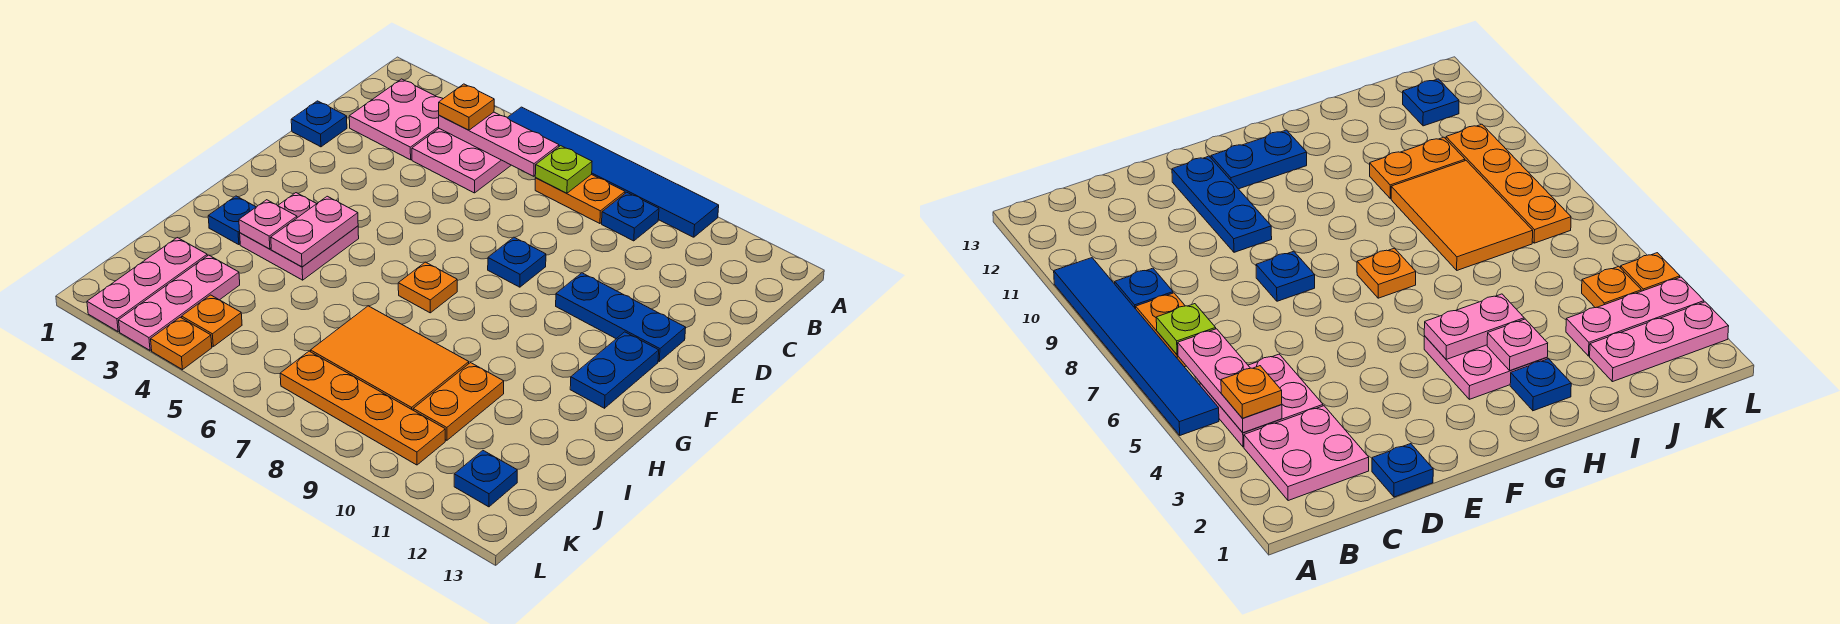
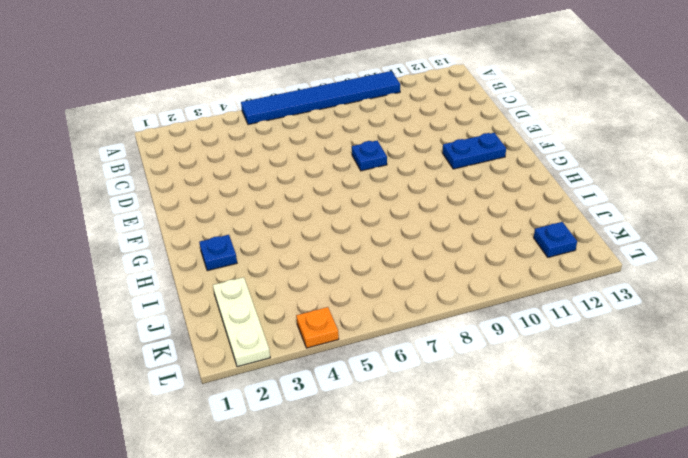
blue plate F11:F12 level 1 -> blue plate F12:G12 level 1
white plate J2:L2 level 1 -> pink plate J2:L2 level 1
none -> pink plate B2:C3 level 1
none -> pink plate B4:C5 level 1
none -> orange plate B7:B8 level 1

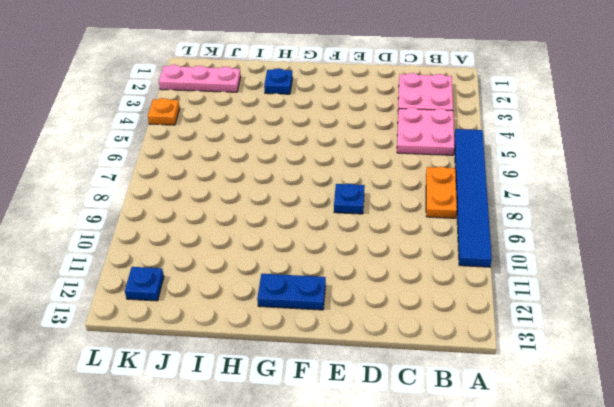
none -> blue plate B9 level 1
none -> blue plate D1 level 1
none -> blue plate E10:E12 level 1

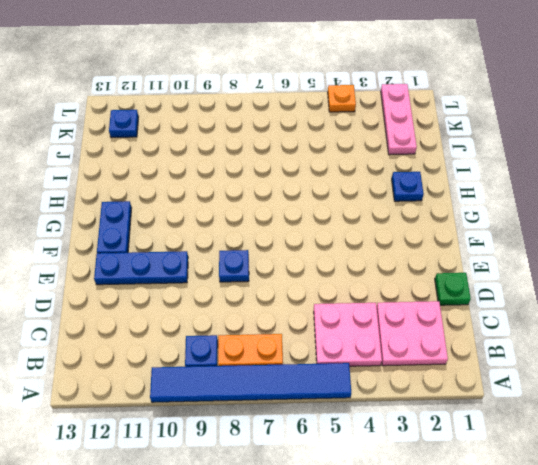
green plate D1 level 1 -> blue plate D1 level 1
none -> pink plate G3:H4 level 1
none -> orange plate G7 level 1
none -> orange tile I7:J9 level 1

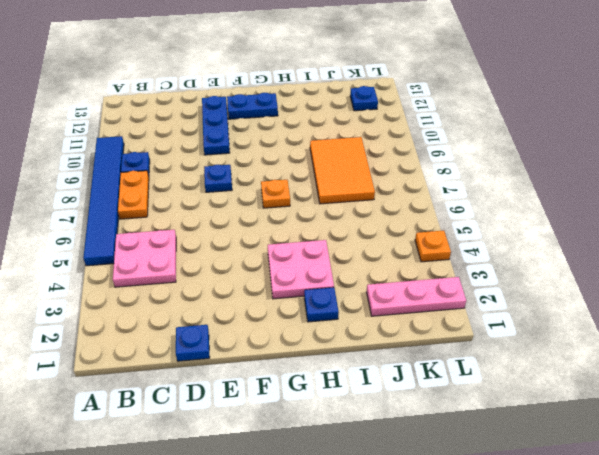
none -> pink plate B2:C3 level 1
none -> orange plate I10:J10 level 1
none -> pink plate J3:L3 level 1

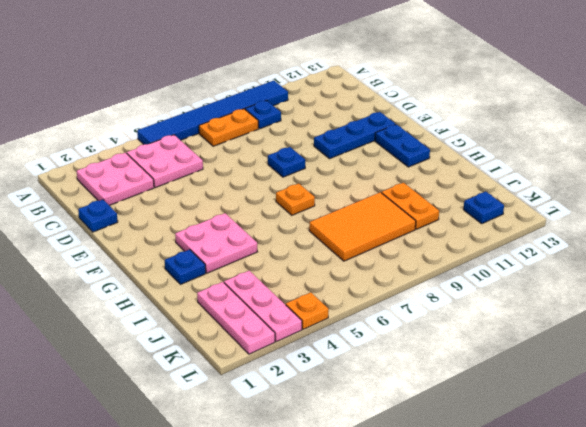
none -> orange plate K4 level 1
none -> orange plate K7:K10 level 1
none -> pink plate B4:B6 level 2

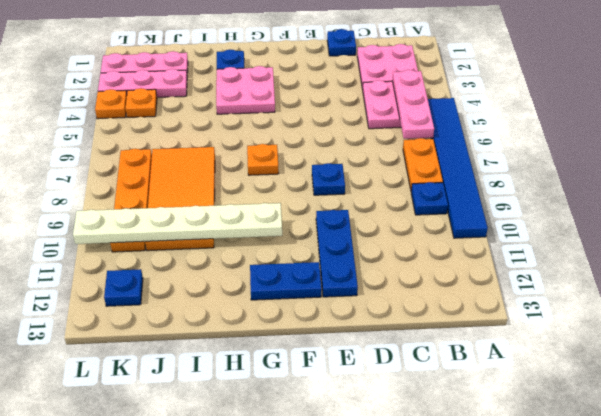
white plate G10:L10 level 2 -> none
none -> lime plate B7 level 2
none -> pink plate G4:H4 level 2
none -> pink plate H3 level 2

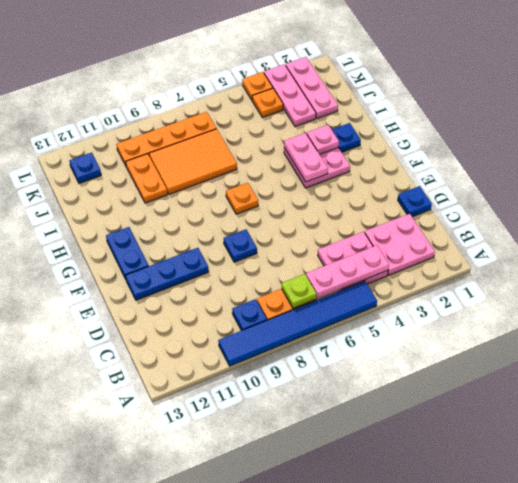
none -> orange plate B4 level 3

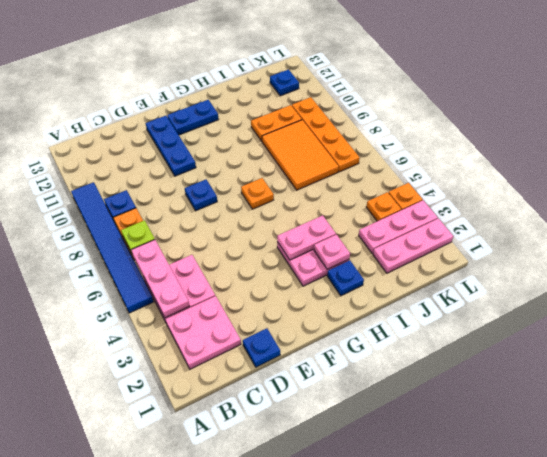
none -> orange plate B4 level 3

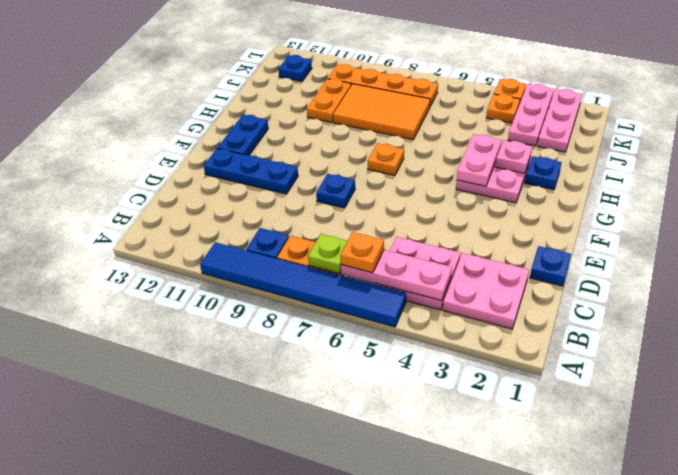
orange plate B6 level 3 -> orange plate B4 level 3

